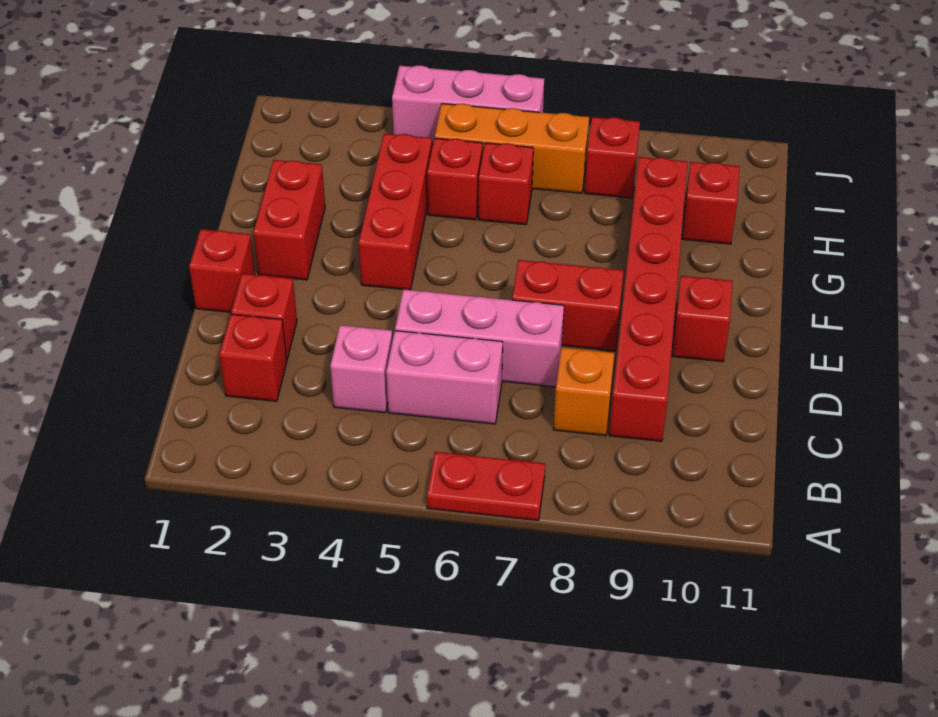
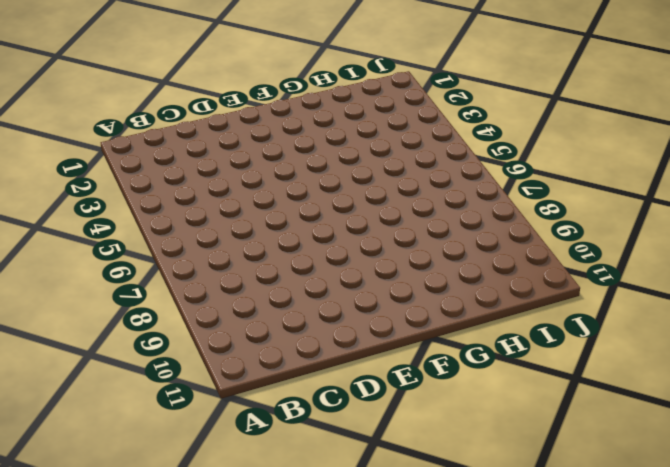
none -> red plate A6:A7 level 1
none -> red brick C2 level 1
none -> pink brick C4 level 1

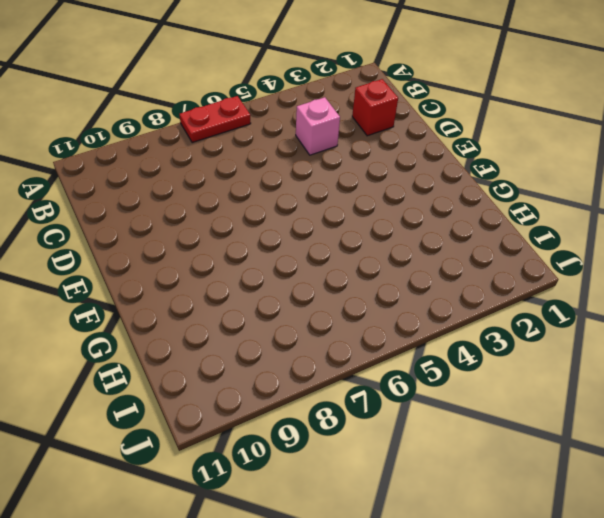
none -> pink brick C5:C6 level 1
none -> orange brick C8 level 1
none -> red brick C9:H9 level 1

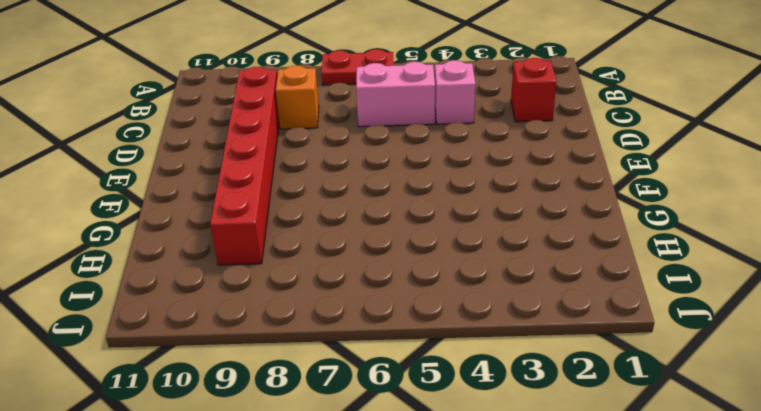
none -> red brick D2 level 1
none -> pink brick D5:D7 level 1
none -> red brick E1 level 1

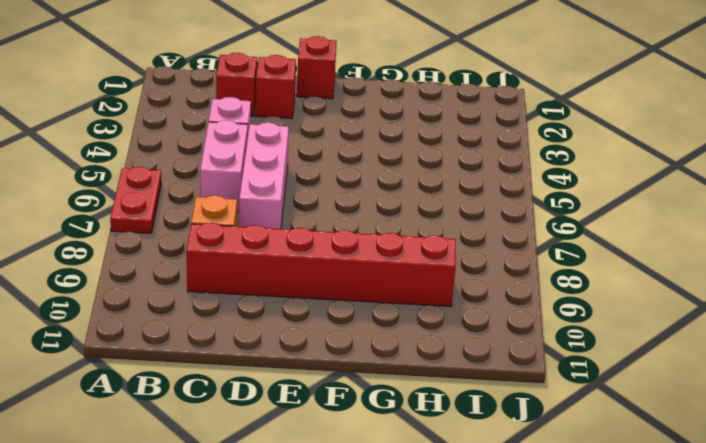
none -> red brick E7:E8 level 1
none -> red brick E10 level 1
none -> red brick F2:G2 level 1

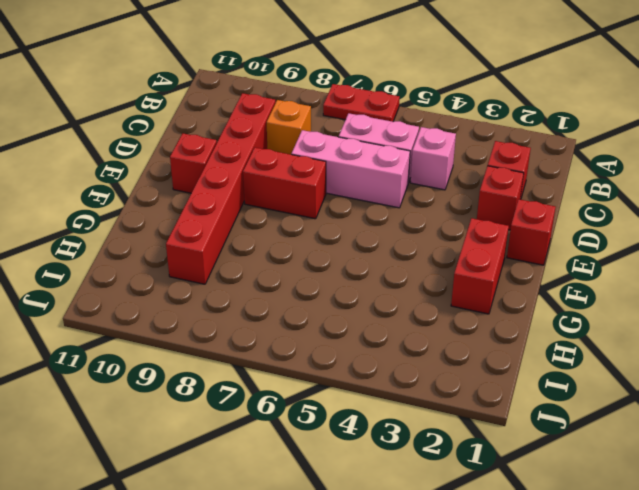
none -> red brick F4:H4 level 1
none -> red brick H5 level 1
none -> red brick H6 level 1

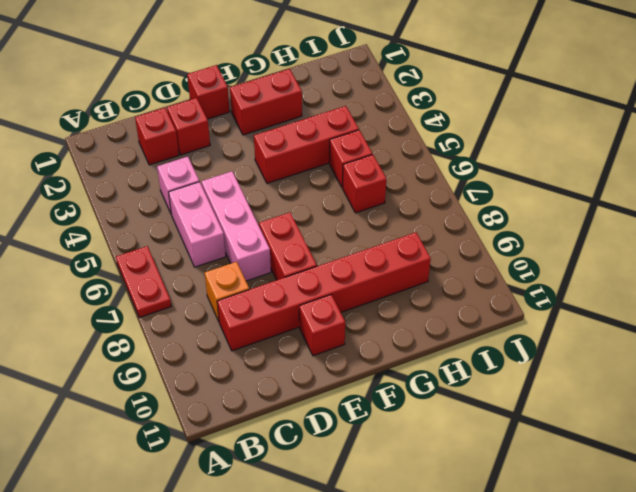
none -> red brick H10 level 1
none -> orange brick I5:I7 level 1
none -> red brick I8 level 1

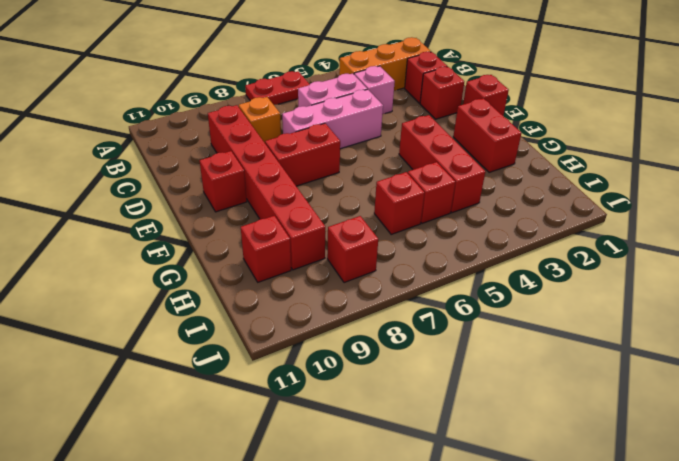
orange brick B2:B4 level 1 -> orange brick I5:I7 level 1
none -> pink brick J4:J6 level 1

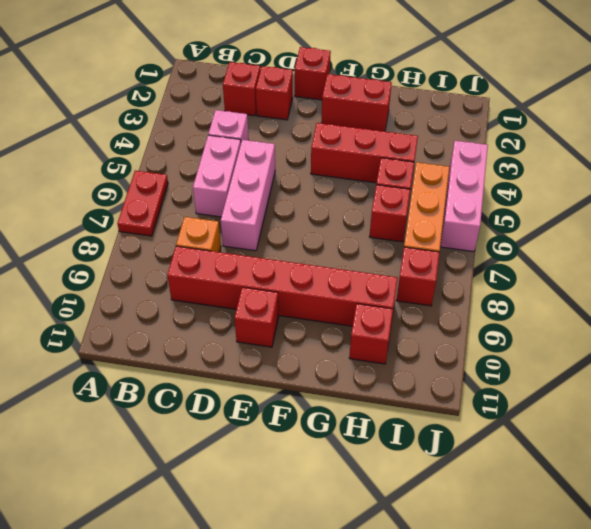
none -> red brick E7:E8 level 1

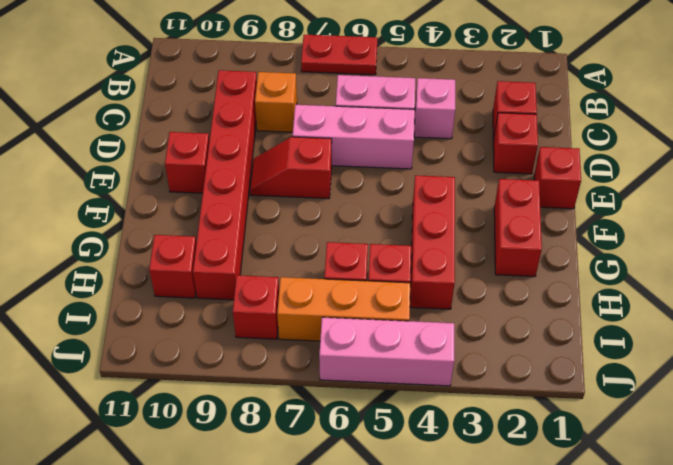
red slope E7:E8 level 1 top 7 -> red brick E7:E8 level 1

